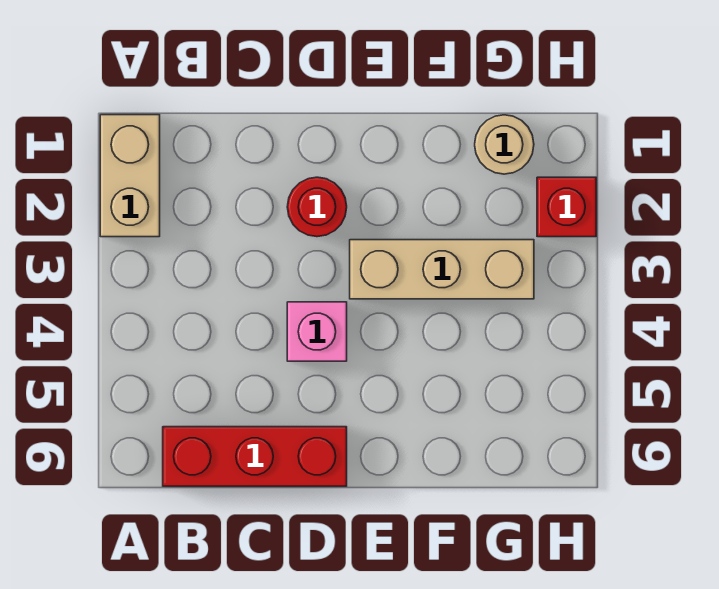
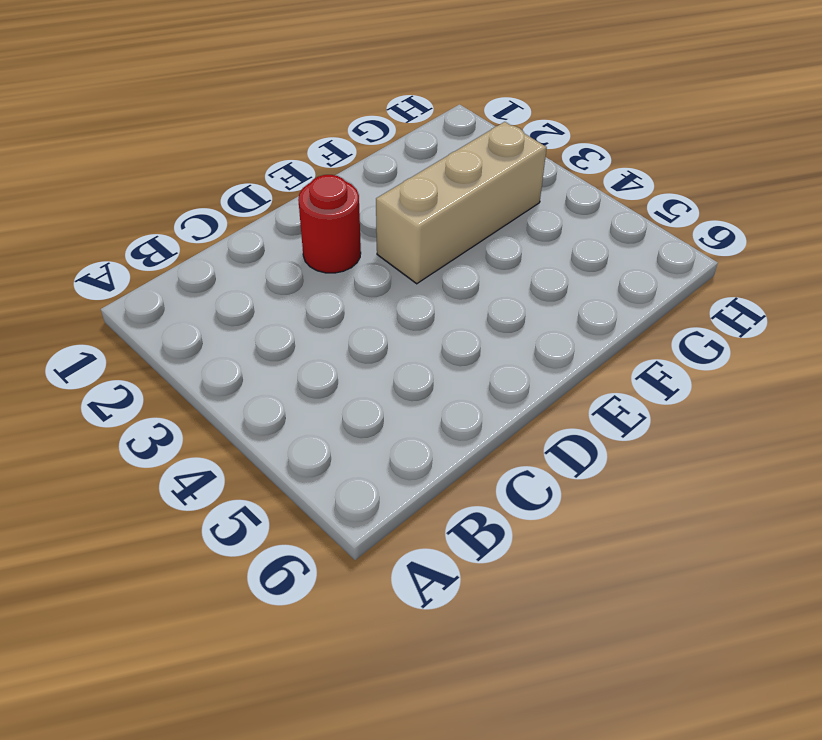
none -> tan brick A1:A2 level 1
none -> red brick B6:D6 level 1

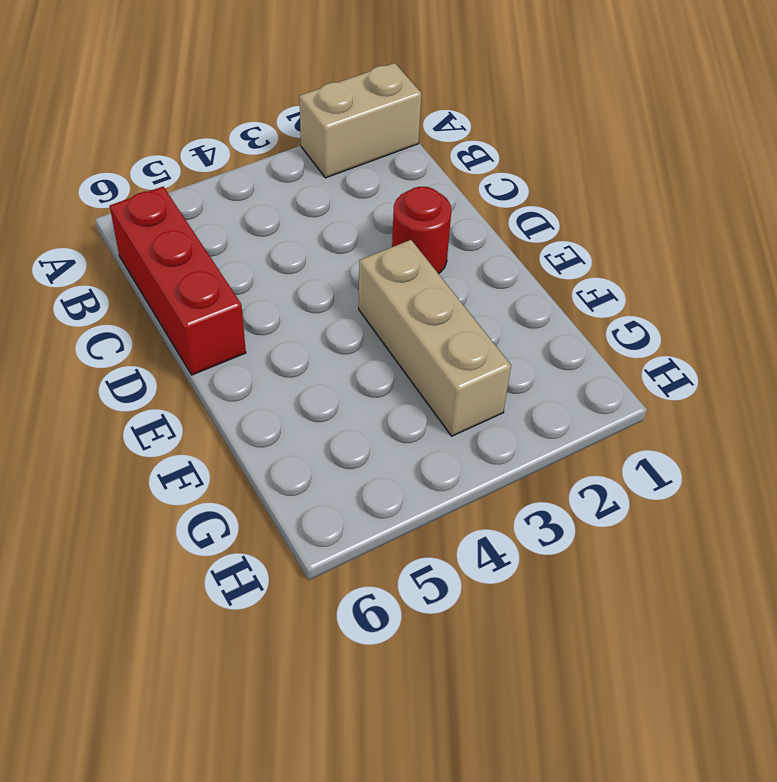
none -> pink brick D4 level 1
none -> tan round brick G1 level 1

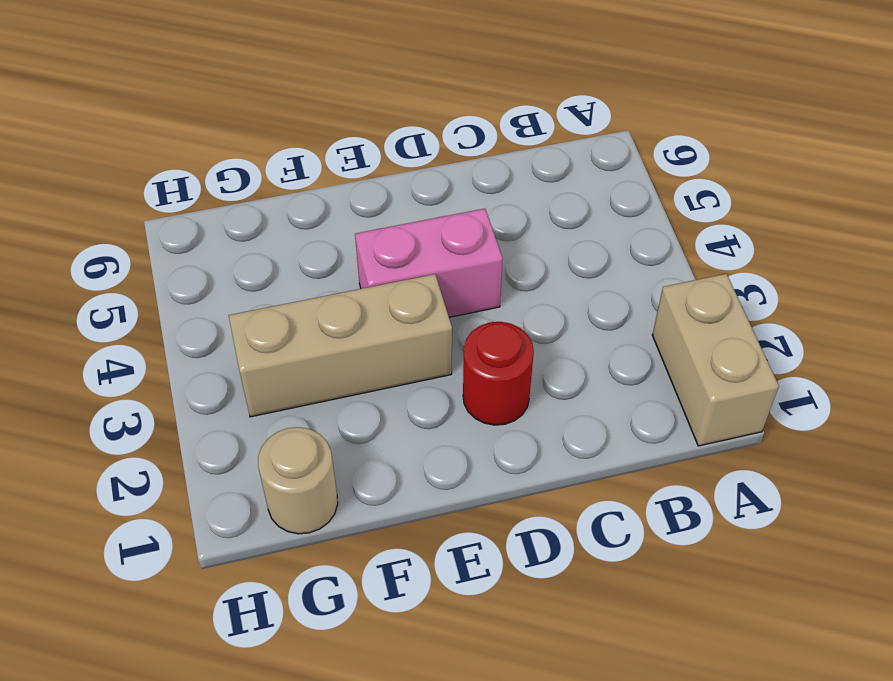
pink brick D4:E4 level 1 -> pink brick D4 level 1
none -> red brick B6:D6 level 1
none -> red brick H2 level 1

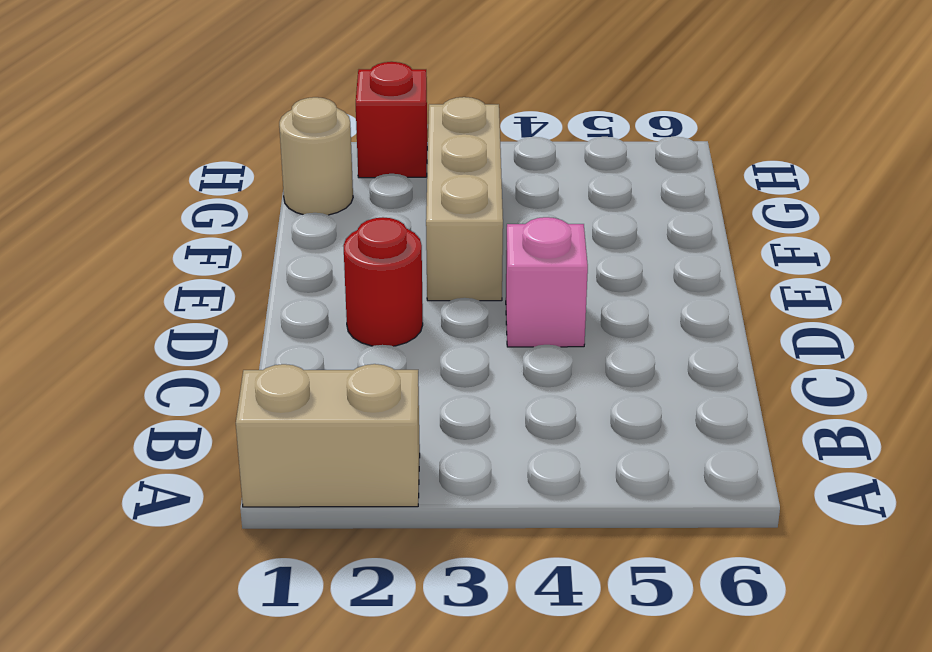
none -> red brick B6:D6 level 1

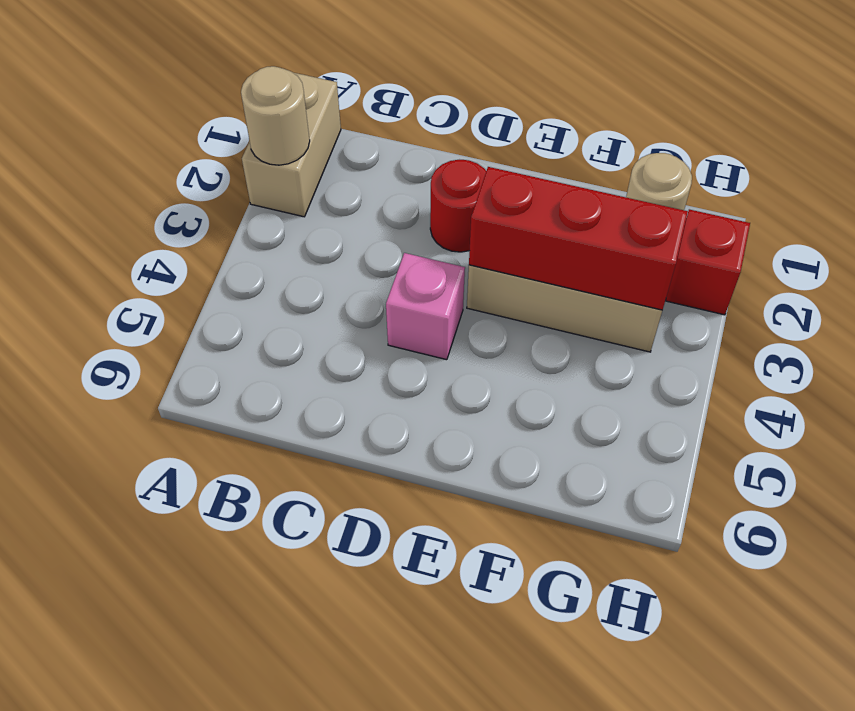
tan round brick A2 level 2 -> none
red brick E3:G3 level 2 -> red brick B6:D6 level 1

